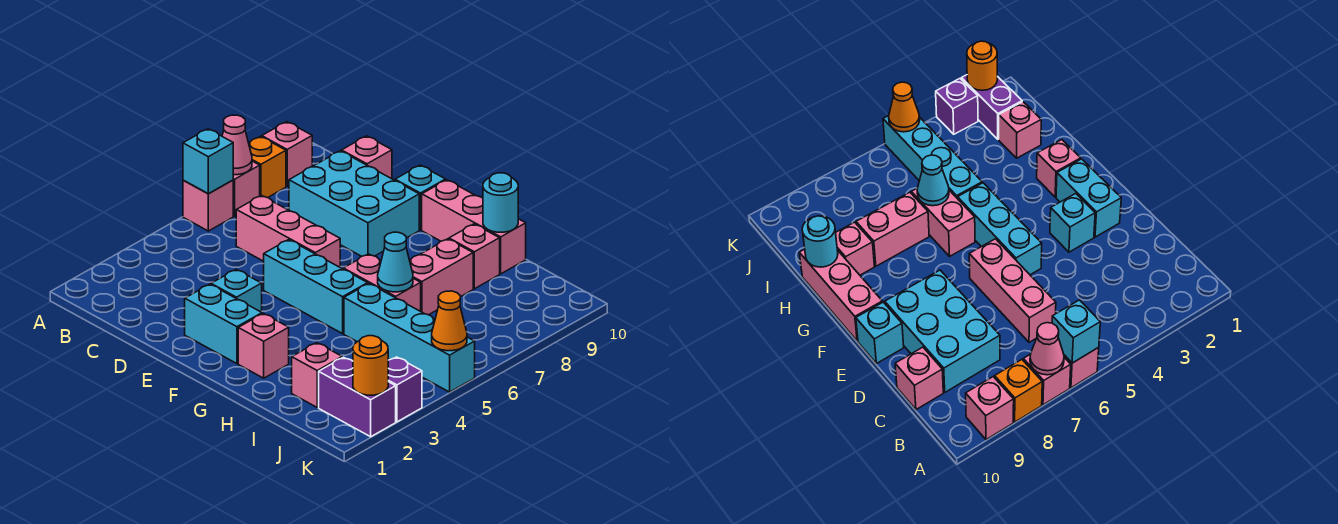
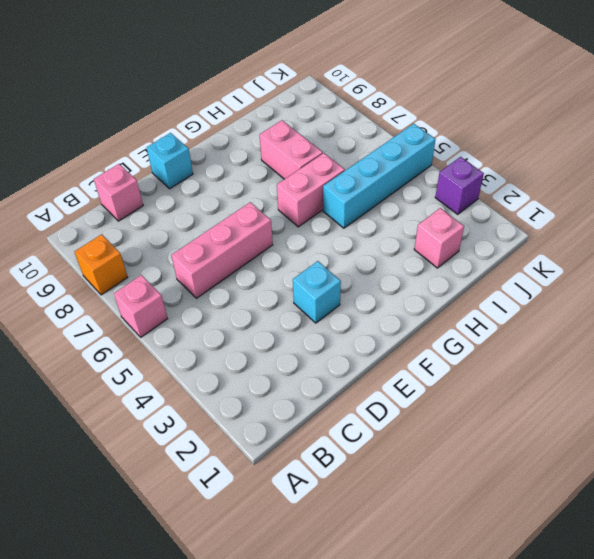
none -> pink brick A7 level 1
none -> pink brick A9 level 1
none -> cyan brick C8:E9 level 1

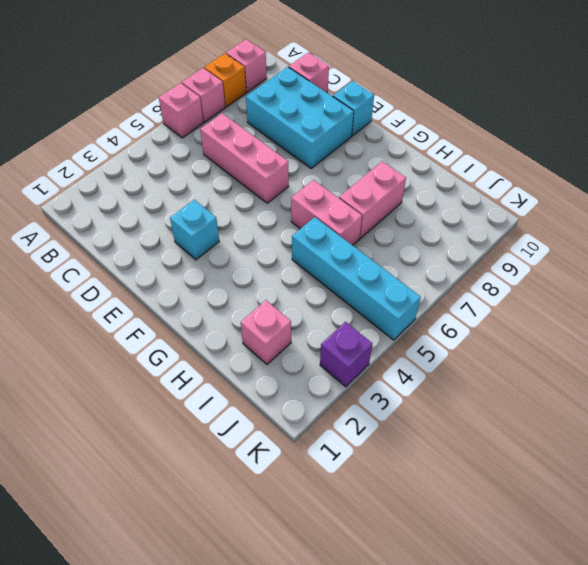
none -> cyan brick E2:F2 level 1
none -> cyan brick E5:G5 level 1
none -> pink brick F10:H10 level 1

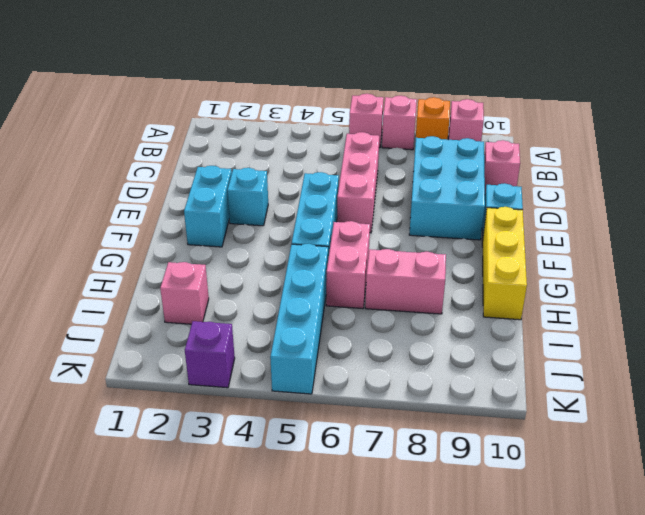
yellow brick F10:H10 level 1 -> pink brick F10:H10 level 1
none -> pink brick G2 level 1
none -> pink brick H9 level 1
none -> purple brick J2:K2 level 1

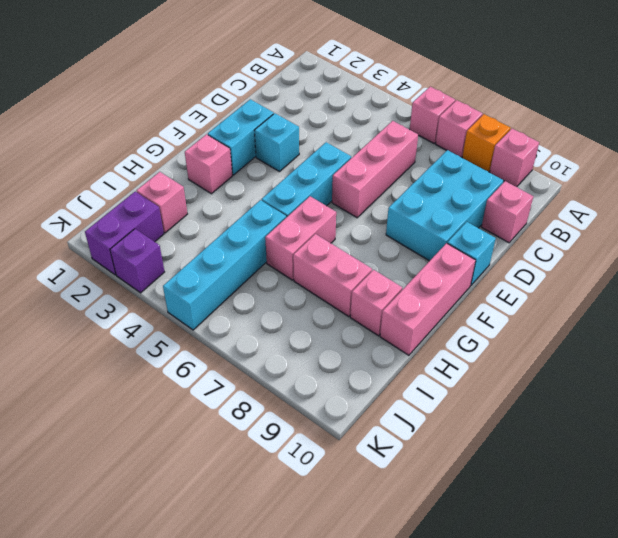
none -> cyan brick A6 level 2
none -> pink cone A7 level 2
none -> cyan cone H6 level 2

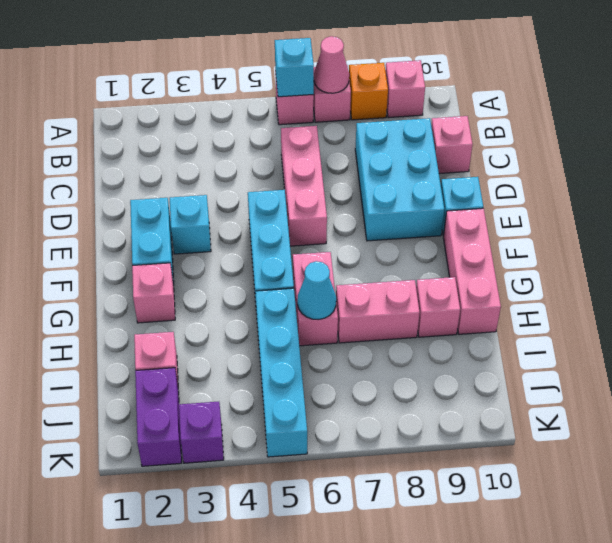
none -> cyan round brick H10 level 2
none -> orange round brick K2 level 2
none -> orange cone K5 level 2

